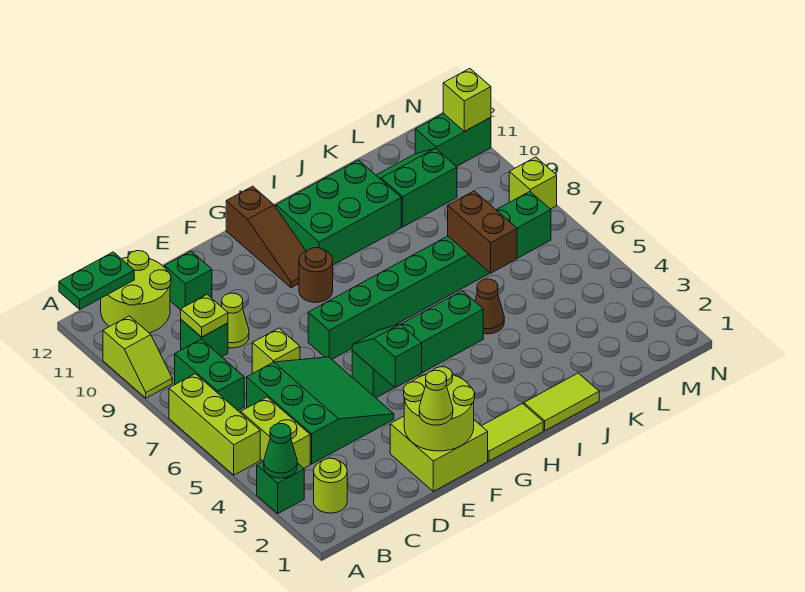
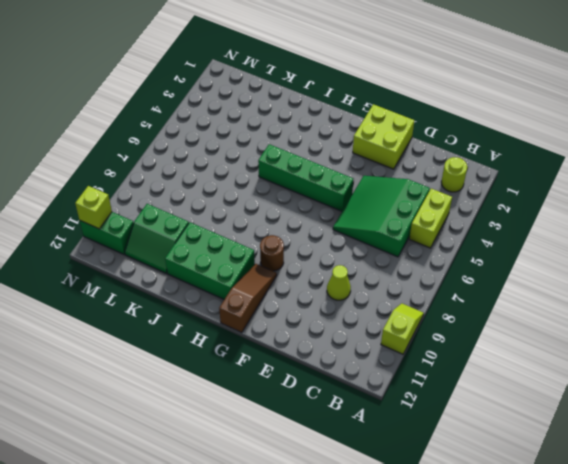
none -> green brick A3 level 1
none -> lime brick A5:A7 level 1
none -> green brick B7:B8 level 1
none -> lime round brick B11:C12 level 1

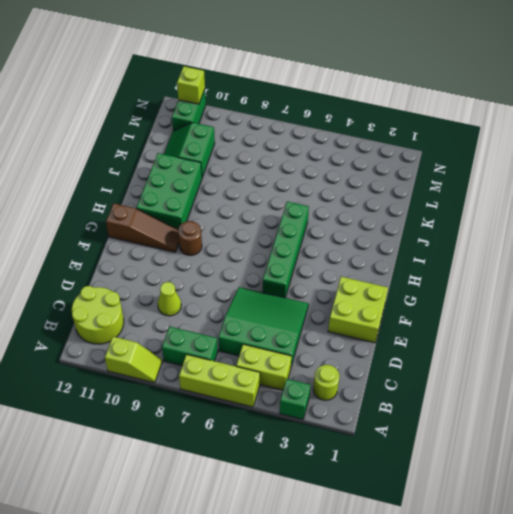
none -> green brick C9 level 1
none -> lime brick D7 level 1
none -> green brick D11 level 1
none -> green brick F7:M7 level 1

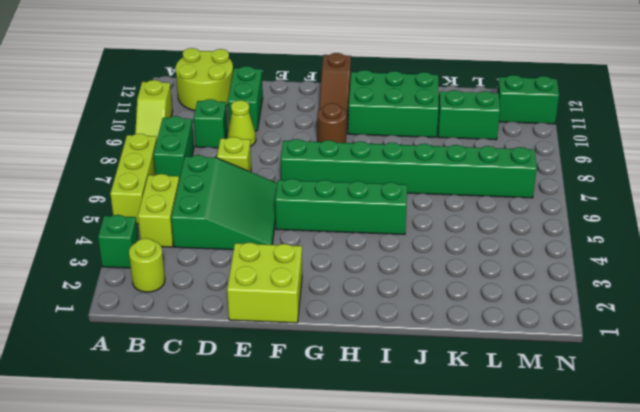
green brick D10:D11 level 1 -> green brick D11 level 1
none -> lime tile G1:H1 level 1
none -> lime tile I1:J1 level 1
none -> brown cone J5 level 1
none -> lime brick N8 level 1

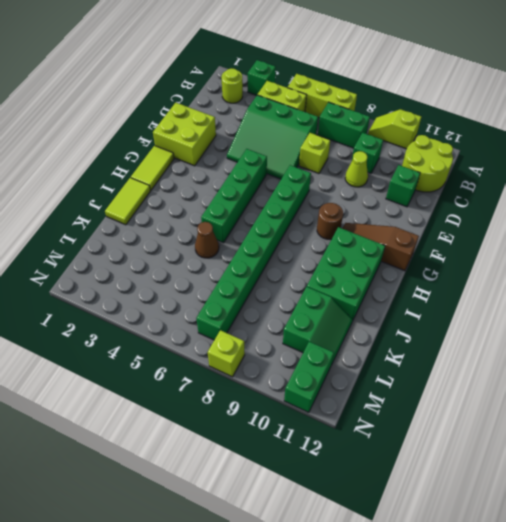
none -> green cone A3 level 2
none -> green plate A12:B12 level 2
none -> lime plate C9 level 2
none -> lime round brick E1:F2 level 2

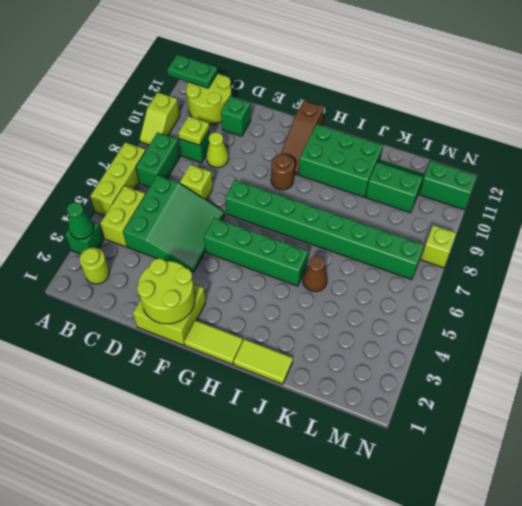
none -> green slope F4:F5 level 2 top 4
none -> brown brick K6:K7 level 2
none -> lime brick N11 level 2
none -> lime cone E1 level 3

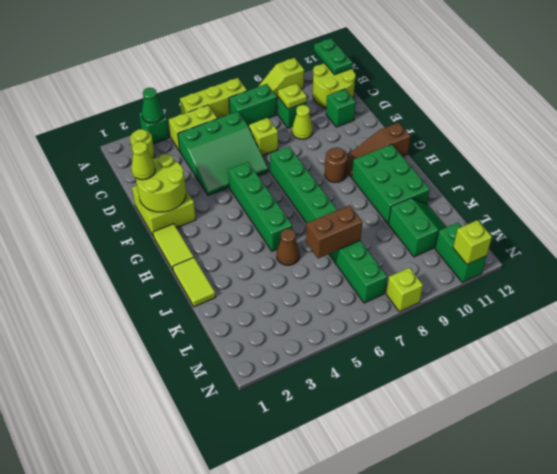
none -> green slope F4:F5 level 2 top 4

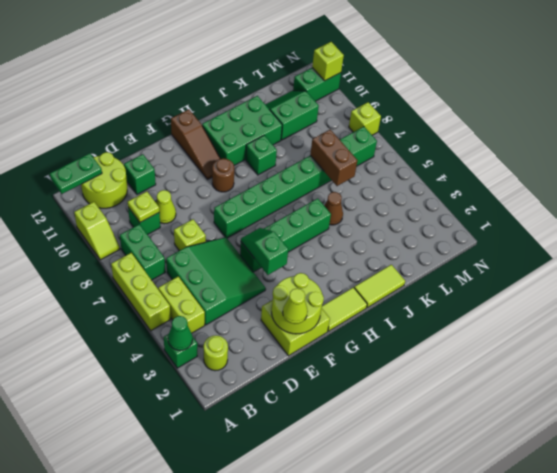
green brick I9 level 1 -> none

